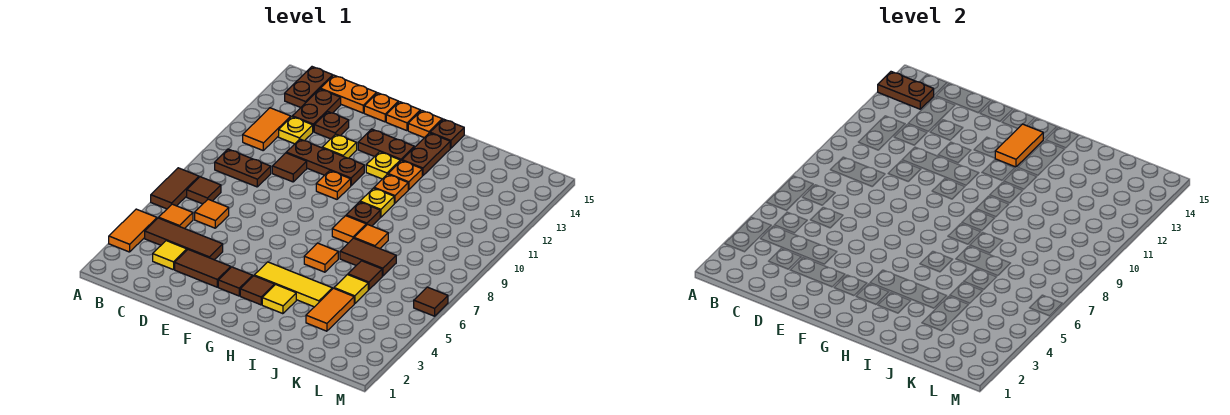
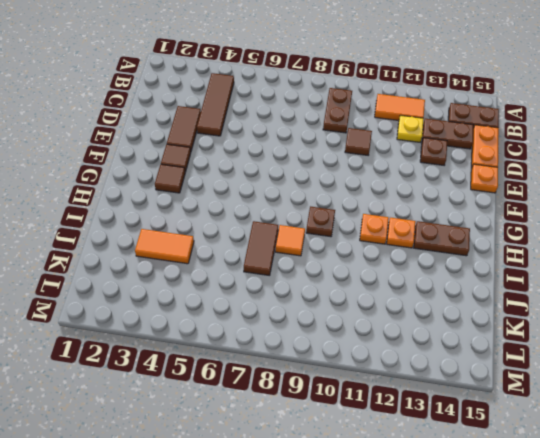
none -> orange tile A3:A4 level 1
none -> brown tile A6:A7 level 1
none -> orange tile B5 level 1
none -> brown tile B7 level 1

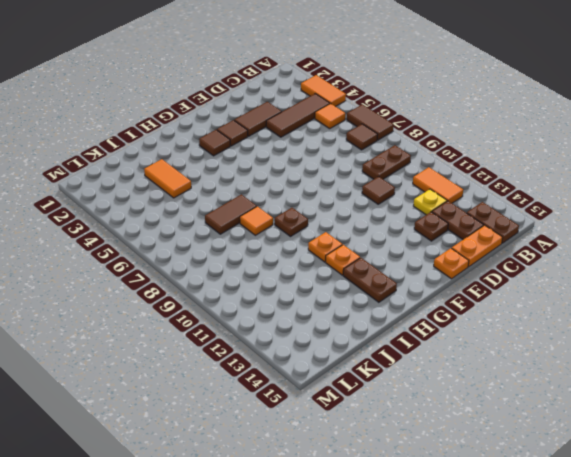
none -> yellow tile C3 level 1
none -> orange tile C6 level 1
none -> brown plate D11:F11 level 1
none -> yellow plate E12 level 1

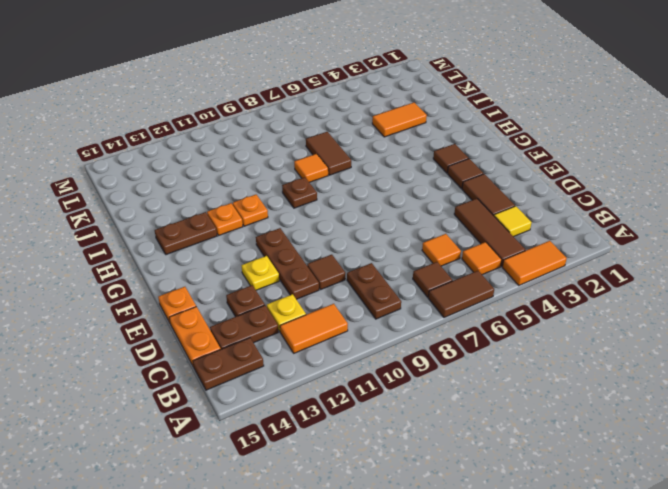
none -> orange plate F10 level 1
none -> brown plate F13:G13 level 1
none -> orange plate F15 level 1
none -> yellow tile G4:I4 level 1

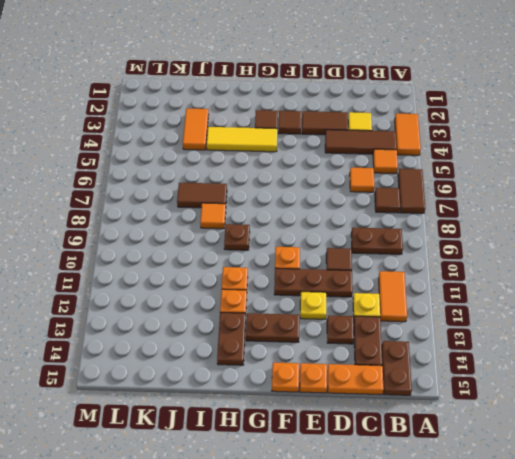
none -> yellow plate G12 level 1
none -> orange plate G15 level 1
none -> yellow tile H3 level 1
none -> orange tile H6 level 1

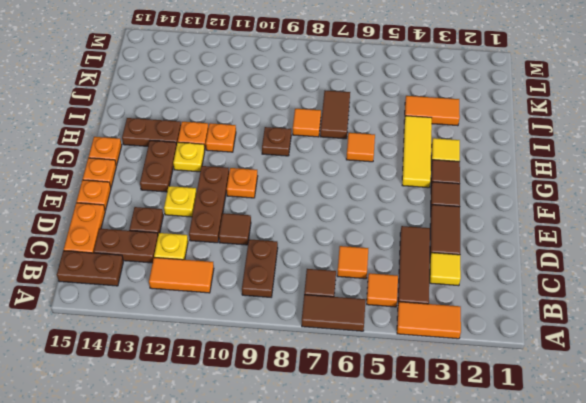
none -> orange tile H8 level 1
none -> yellow plate H10 level 1
none -> brown plate H15 level 1
none -> yellow tile J5 level 1

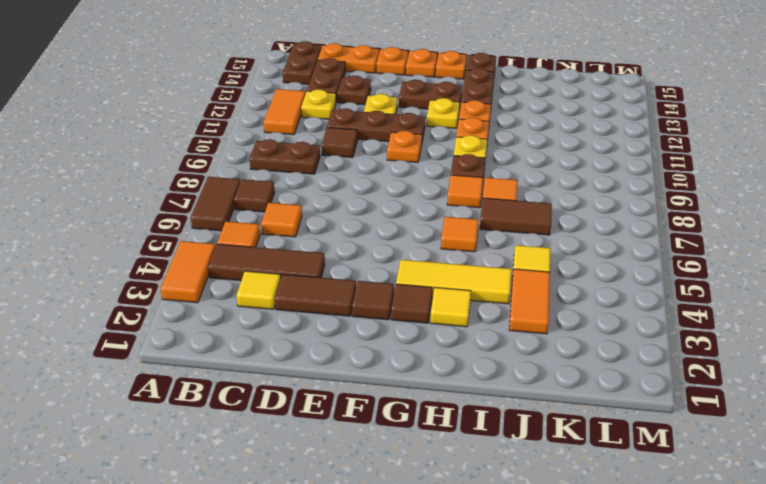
none -> brown tile J6 level 1
none -> brown tile M6 level 1
none -> brown plate A14:B14 level 2
none -> orange tile G13:G14 level 2

